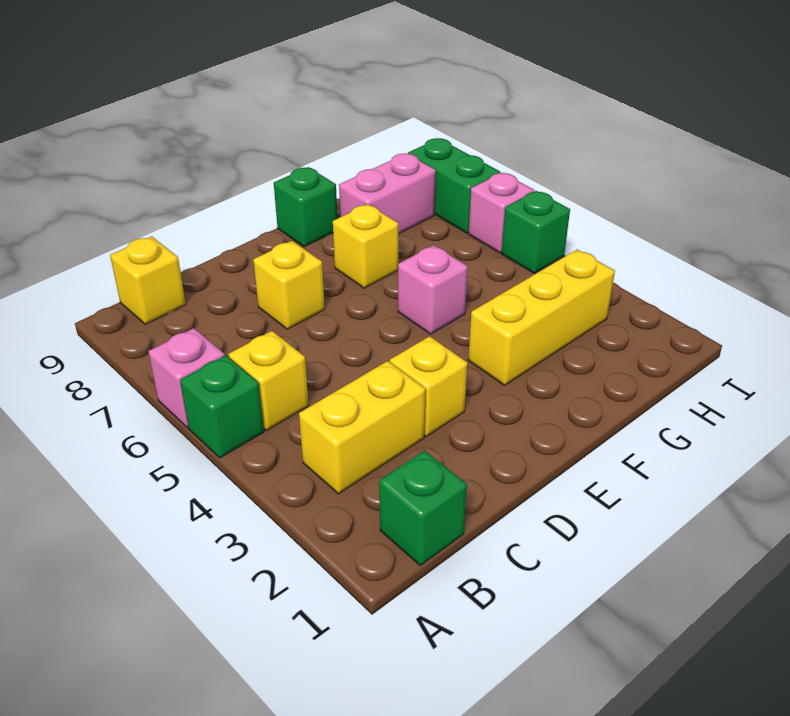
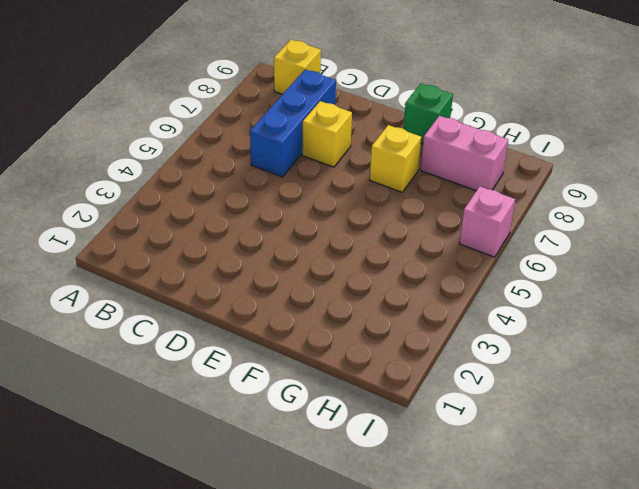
blue brick C6:C8 level 1 -> none
none -> green brick A5 level 1
none -> pink brick A6 level 1
none -> green brick B1 level 1

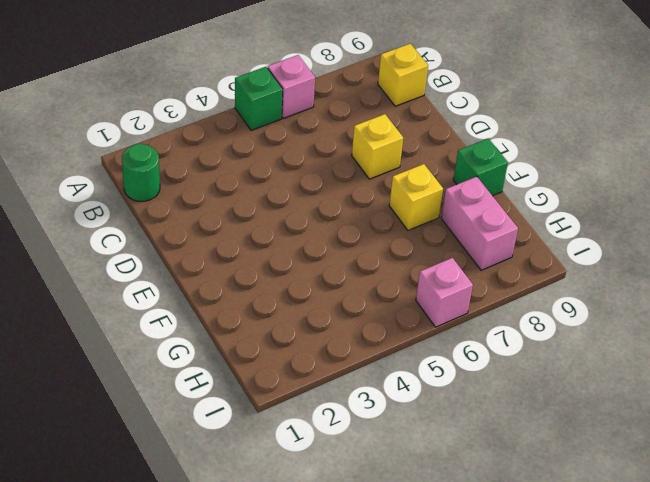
green round brick B1 level 1 -> green brick B1 level 1
none -> yellow brick B3:C3 level 1
none -> yellow brick B5 level 1
none -> yellow brick D3 level 1

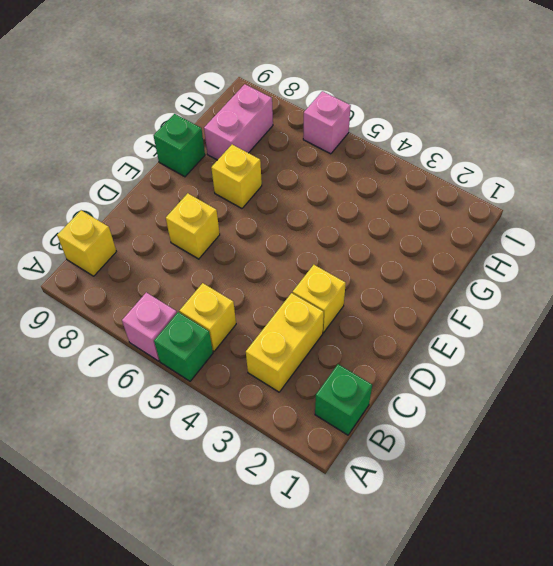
none -> yellow brick F3:H3 level 1
none -> pink brick F5 level 1
none -> green brick I5 level 1

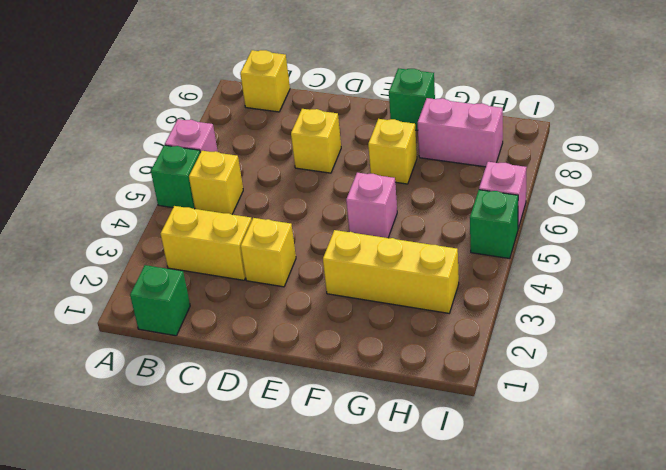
none -> green brick I7:I8 level 1

